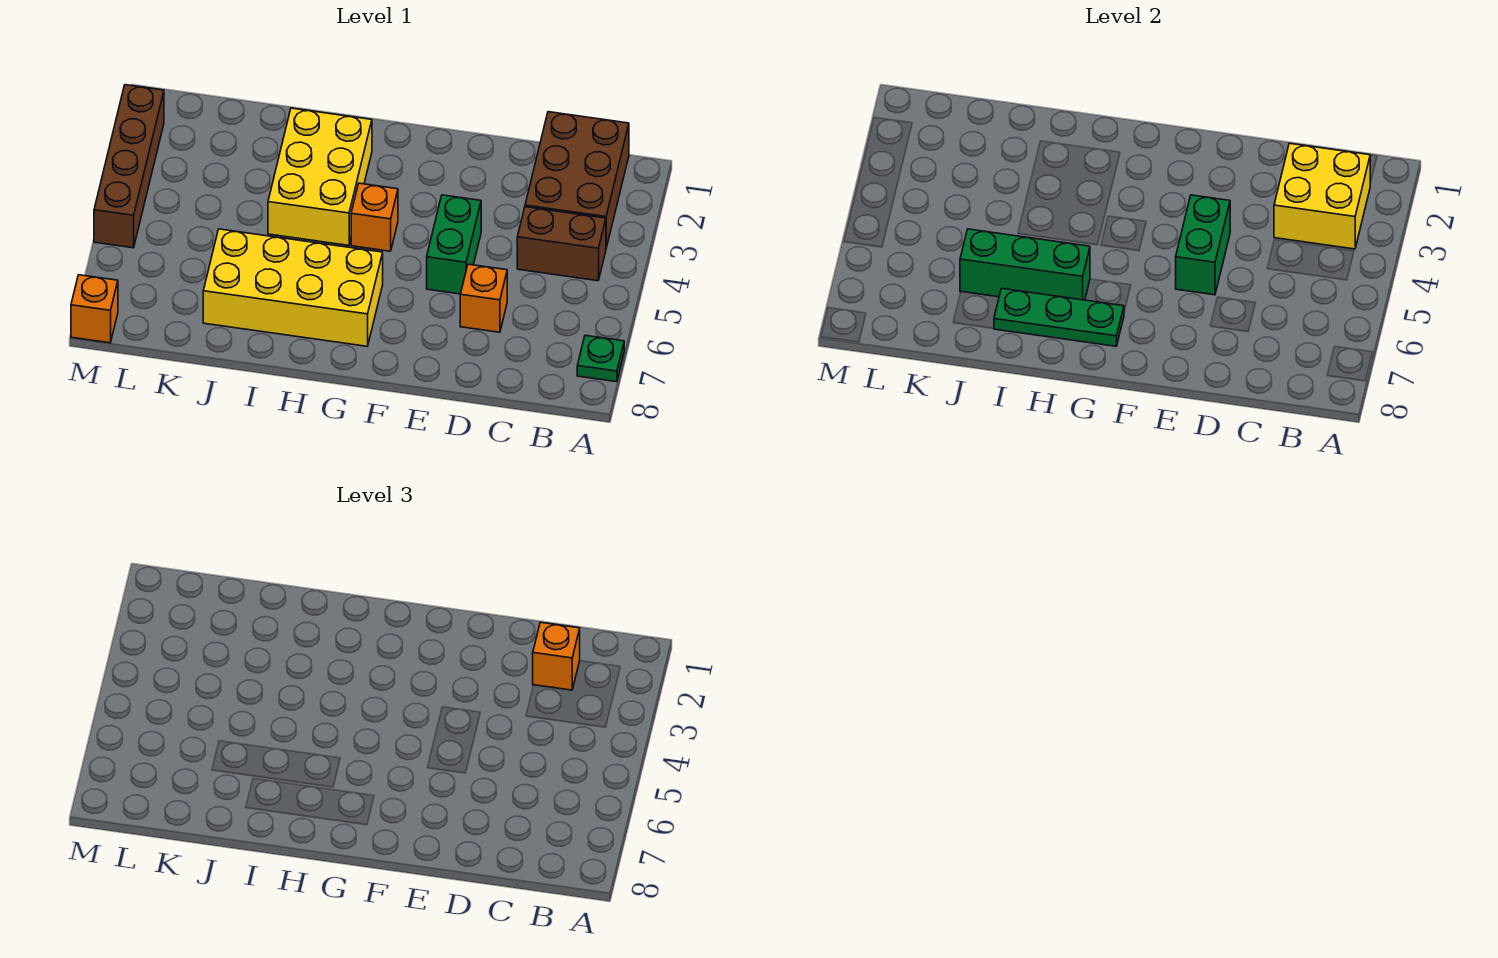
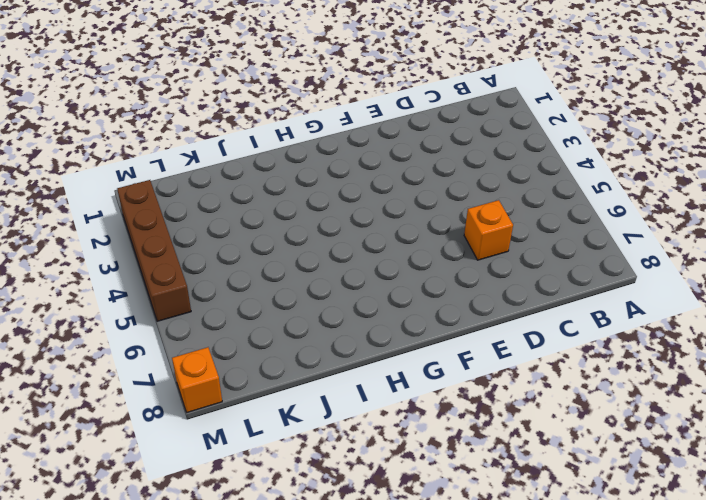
none -> green plate A7 level 1
none -> brown brick B1:C3 level 1
none -> brown brick B4:C4 level 1

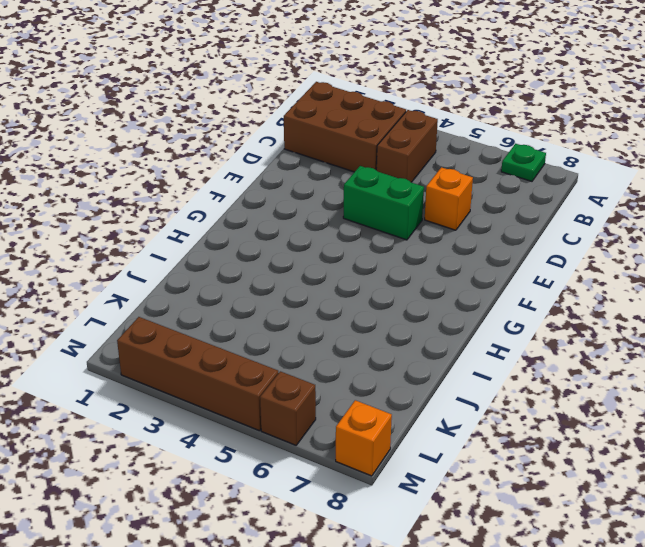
brown brick M6 level 1 -> none
none -> orange brick G4 level 1
none -> yellow brick G6:J7 level 1
none -> yellow brick H2:I4 level 1

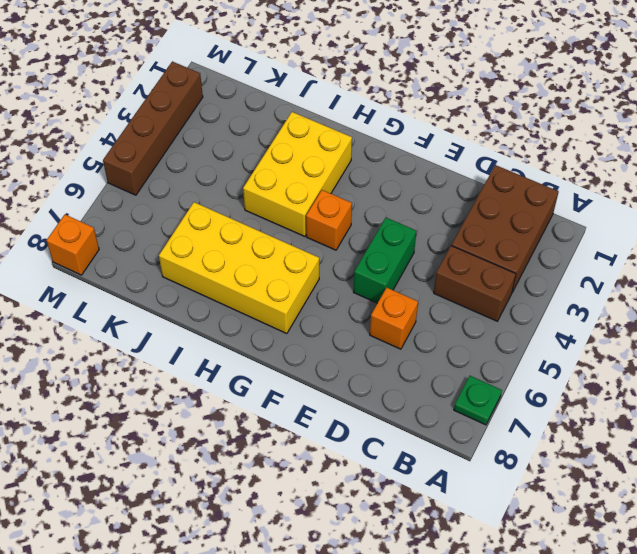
none -> yellow brick B2:C3 level 2
none -> green brick E4:E5 level 2
none -> green plate G7:I7 level 2

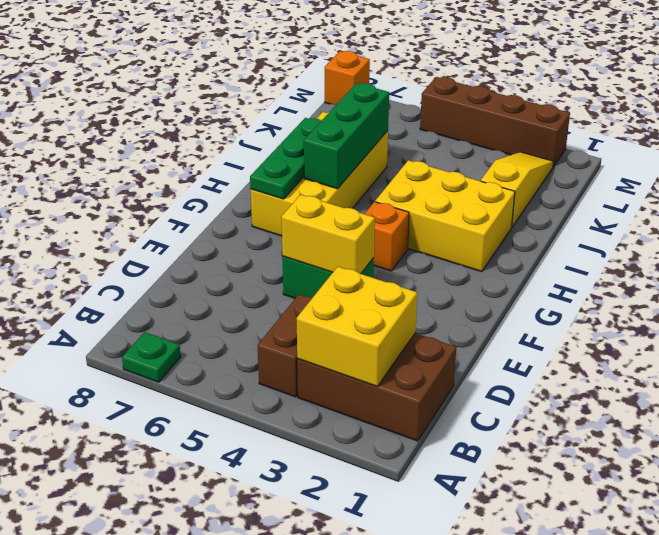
yellow brick E4:E5 level 2 -> green brick E4:E5 level 2
yellow slope J2:L2 level 1 top J -> none
none -> orange brick D6 level 1
none -> orange brick C2 level 3

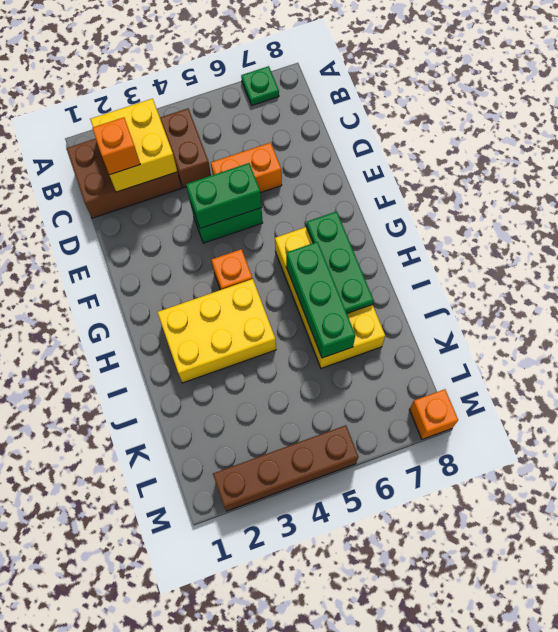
orange brick D5:D6 level 1 -> orange brick D6 level 1

